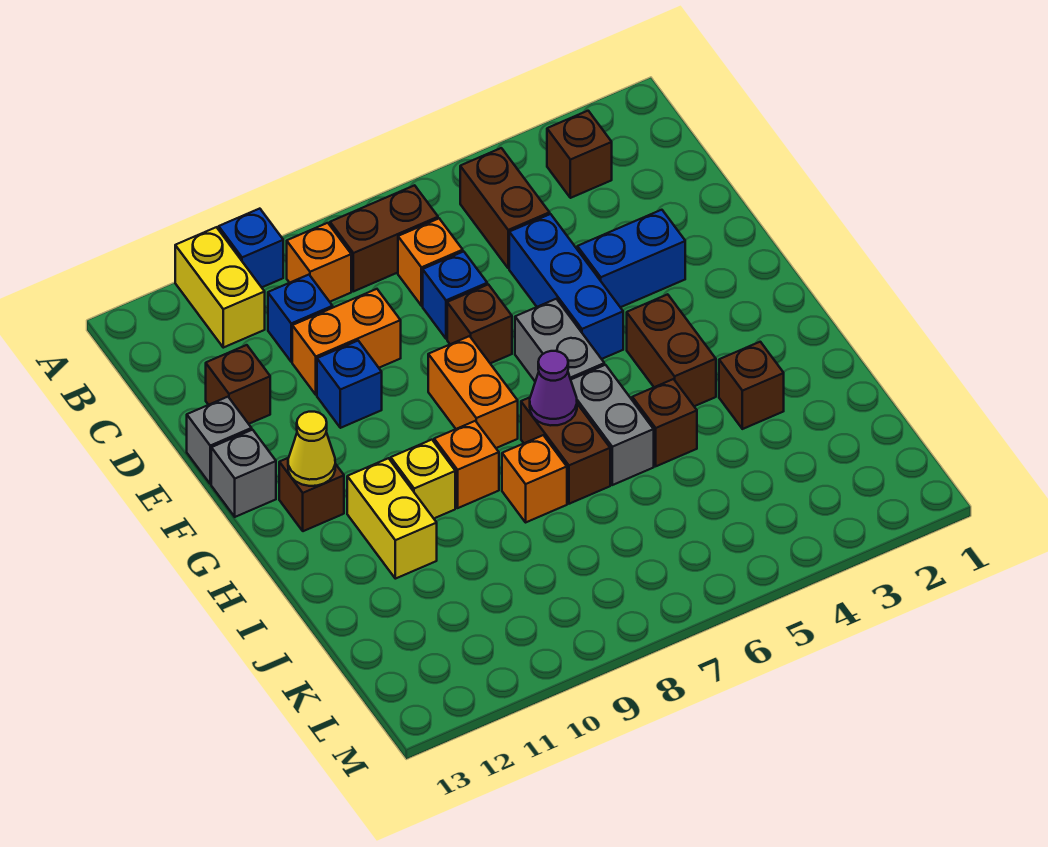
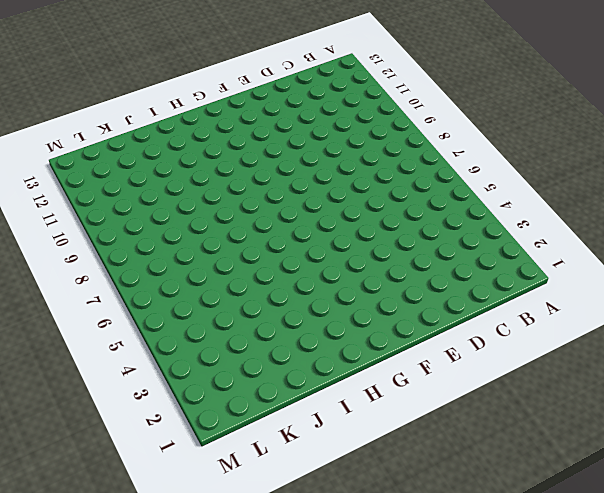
none -> blue brick A10 level 1
none -> yellow brick A11:B11 level 1
none -> brown brick B3 level 1
none -> brown brick B5:C5 level 1

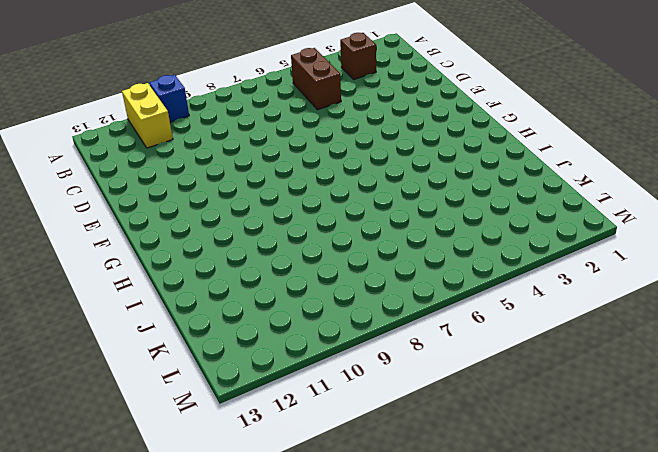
none -> brown brick B7:B8 level 1
none -> orange brick B9 level 1
none -> orange brick C7 level 1
none -> blue brick C10 level 1

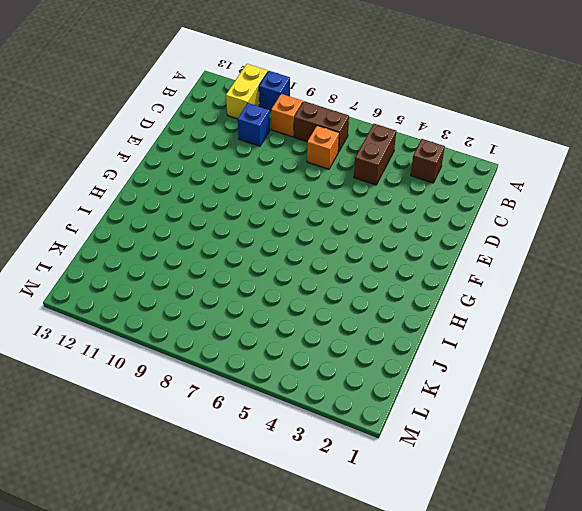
none -> blue brick D5:F5 level 1
none -> blue brick D7 level 1
none -> orange brick D9:D10 level 1
none -> brown brick D12 level 1

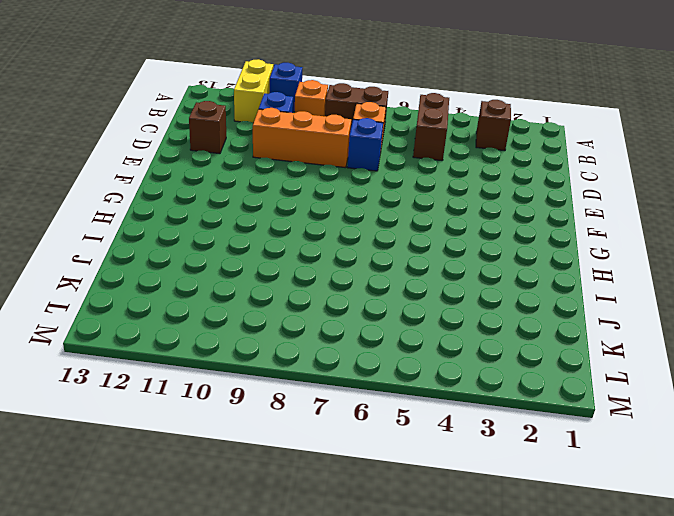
orange brick D8:D10 level 1 -> orange brick D9:D10 level 1
none -> blue brick D5:F5 level 1
none -> blue brick E3:E4 level 1
none -> brown brick E7 level 1
none -> blue brick E10 level 1

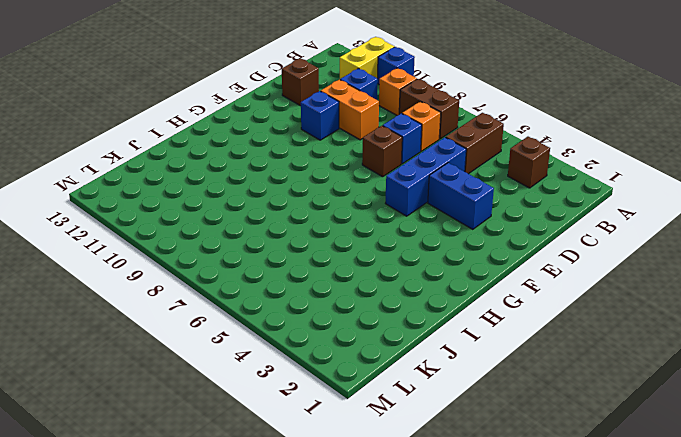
none -> grey brick E13 level 1
none -> grey brick F6:G6 level 1
none -> orange brick F8:G8 level 1
none -> grey brick F13 level 1

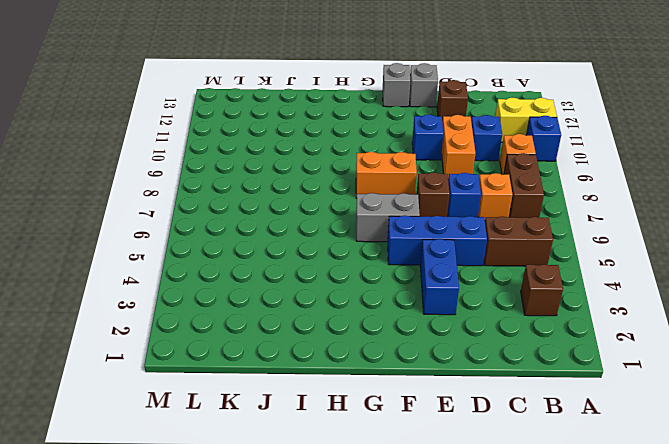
none -> brown brick G4:H4 level 1
none -> brown brick G12 level 1
none -> grey brick H6:I6 level 1
none -> brown brick H7:I7 level 1

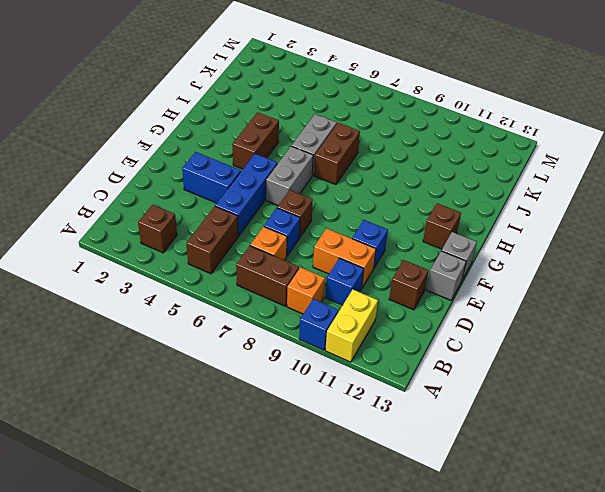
none -> orange brick F8:G8 level 1
none -> orange brick H9 level 1
none -> yellow brick H10 level 1
none -> yellow brick H11:I11 level 1

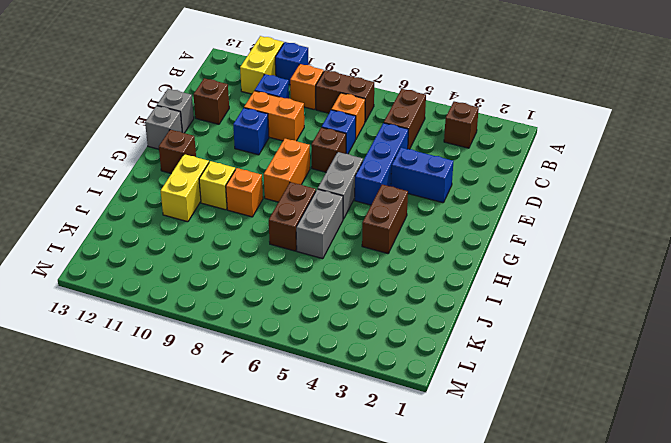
none -> brown brick I3 level 1
none -> brown brick I5 level 1
none -> orange brick I8 level 1
none -> yellow cone G12 level 2

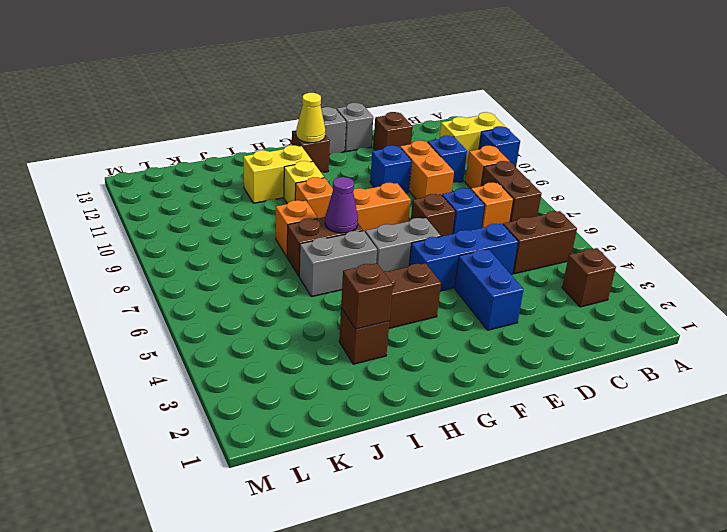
brown brick I3 level 2 -> brown brick I5 level 1

